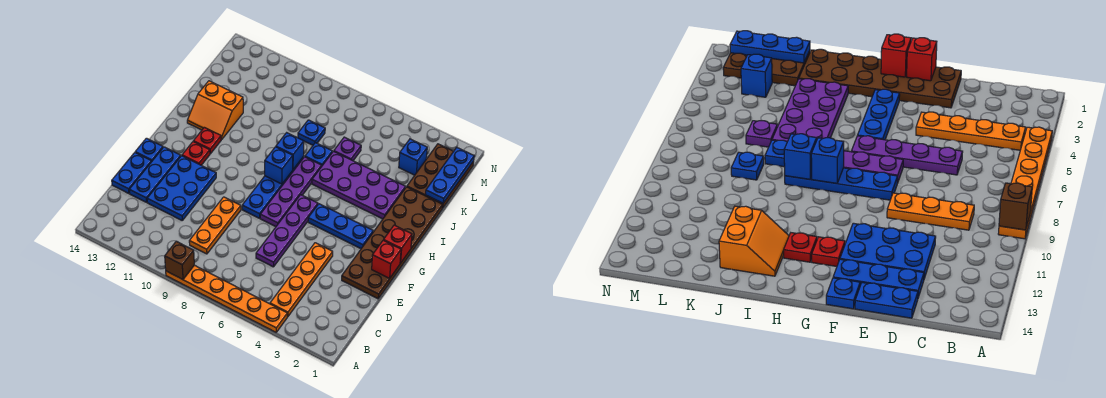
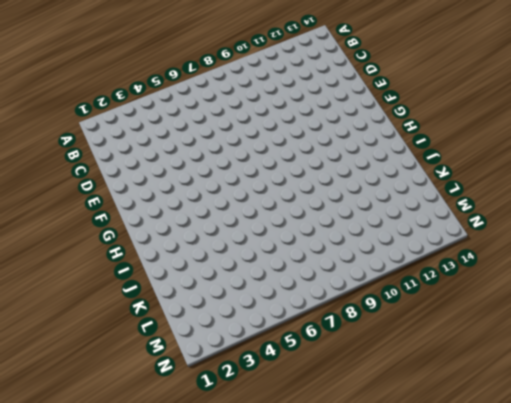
none -> orange plate A4:A9 level 1
none -> orange plate B4:E4 level 1
none -> orange plate C9:E9 level 1

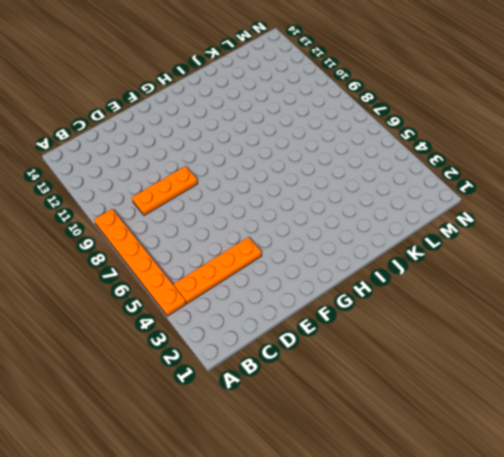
none -> purple plate D6:G6 level 1
none -> blue plate D11:F12 level 1
none -> blue plate D13:F13 level 1

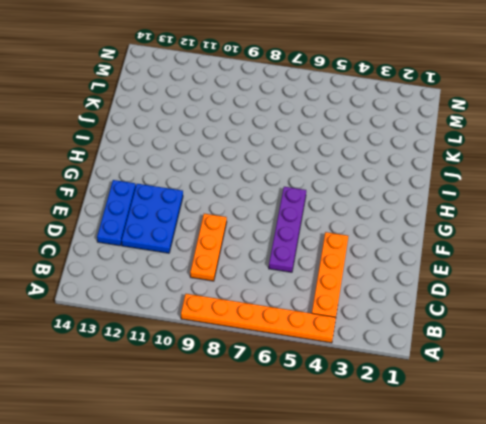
none -> blue plate D14:E14 level 1
none -> brown plate E1:J2 level 1
none -> purple plate F7:I7 level 1

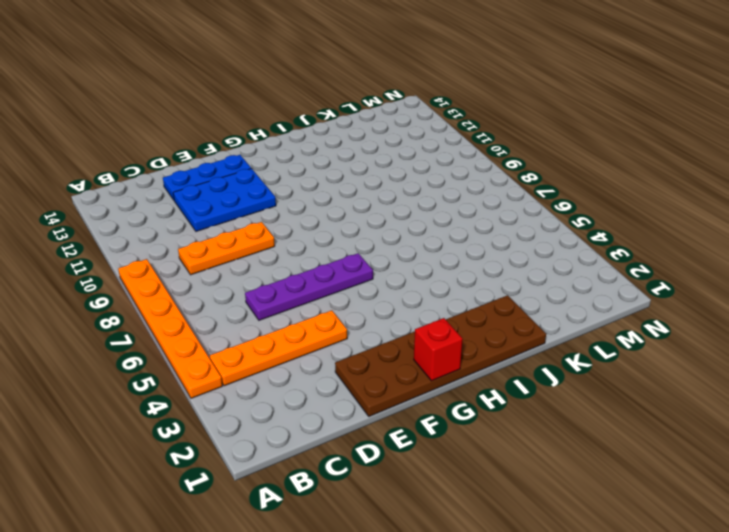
none -> blue plate D14:E14 level 1
none -> purple plate F7:I7 level 1
none -> blue plate F8:I8 level 1

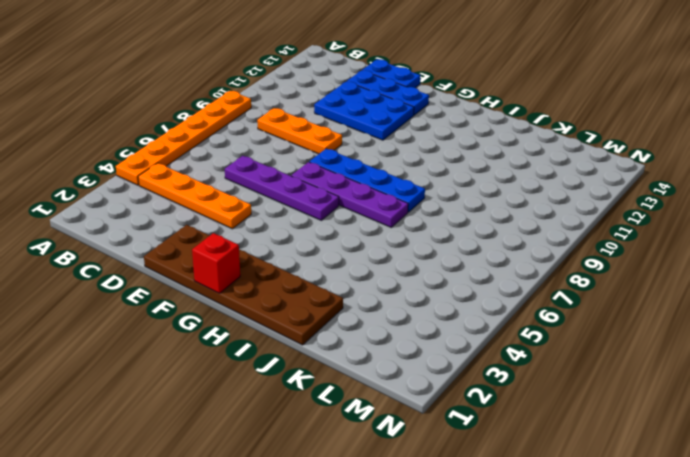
none -> blue plate F14 level 1
none -> blue plate G3:G5 level 1
none -> red plate G12 level 1

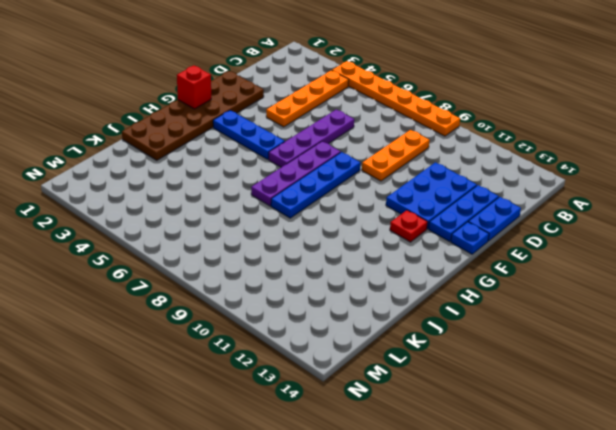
none -> red plate H12 level 1
none -> purple plate I3:J6 level 1
none -> orange slope I12:J13 level 1 top J

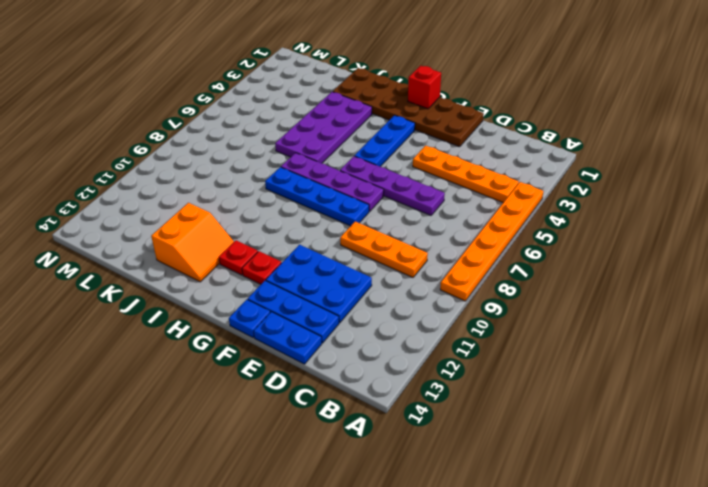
none -> blue plate J7 level 1
none -> brown plate K1:M2 level 1
none -> purple plate K6 level 1

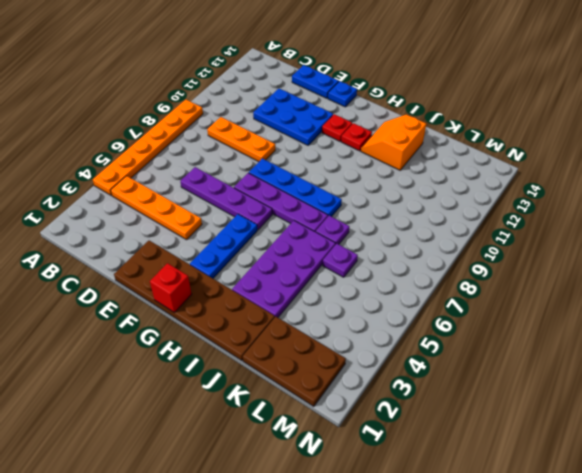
purple plate J7 level 1 -> blue plate J7 level 1
none -> blue plate D13:F13 level 1
none -> blue plate K8 level 1
none -> blue brick L3 level 1

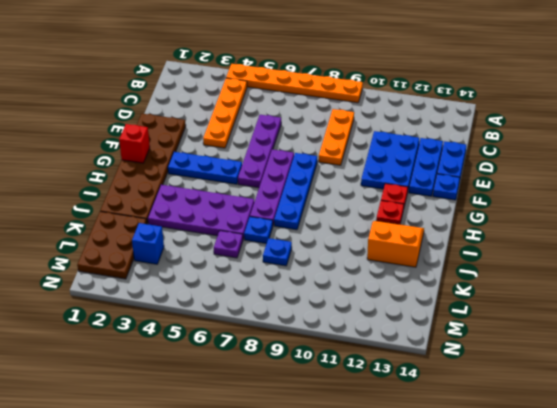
none -> brown brick A9 level 2
none -> red brick F1 level 2
none -> blue brick H8 level 2

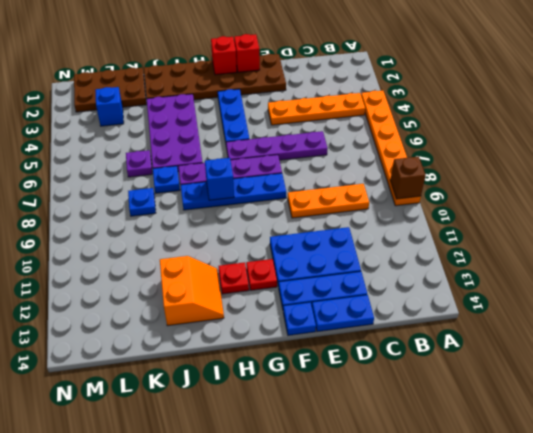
none -> blue brick I8 level 2
none -> blue plate K1:M1 level 2

